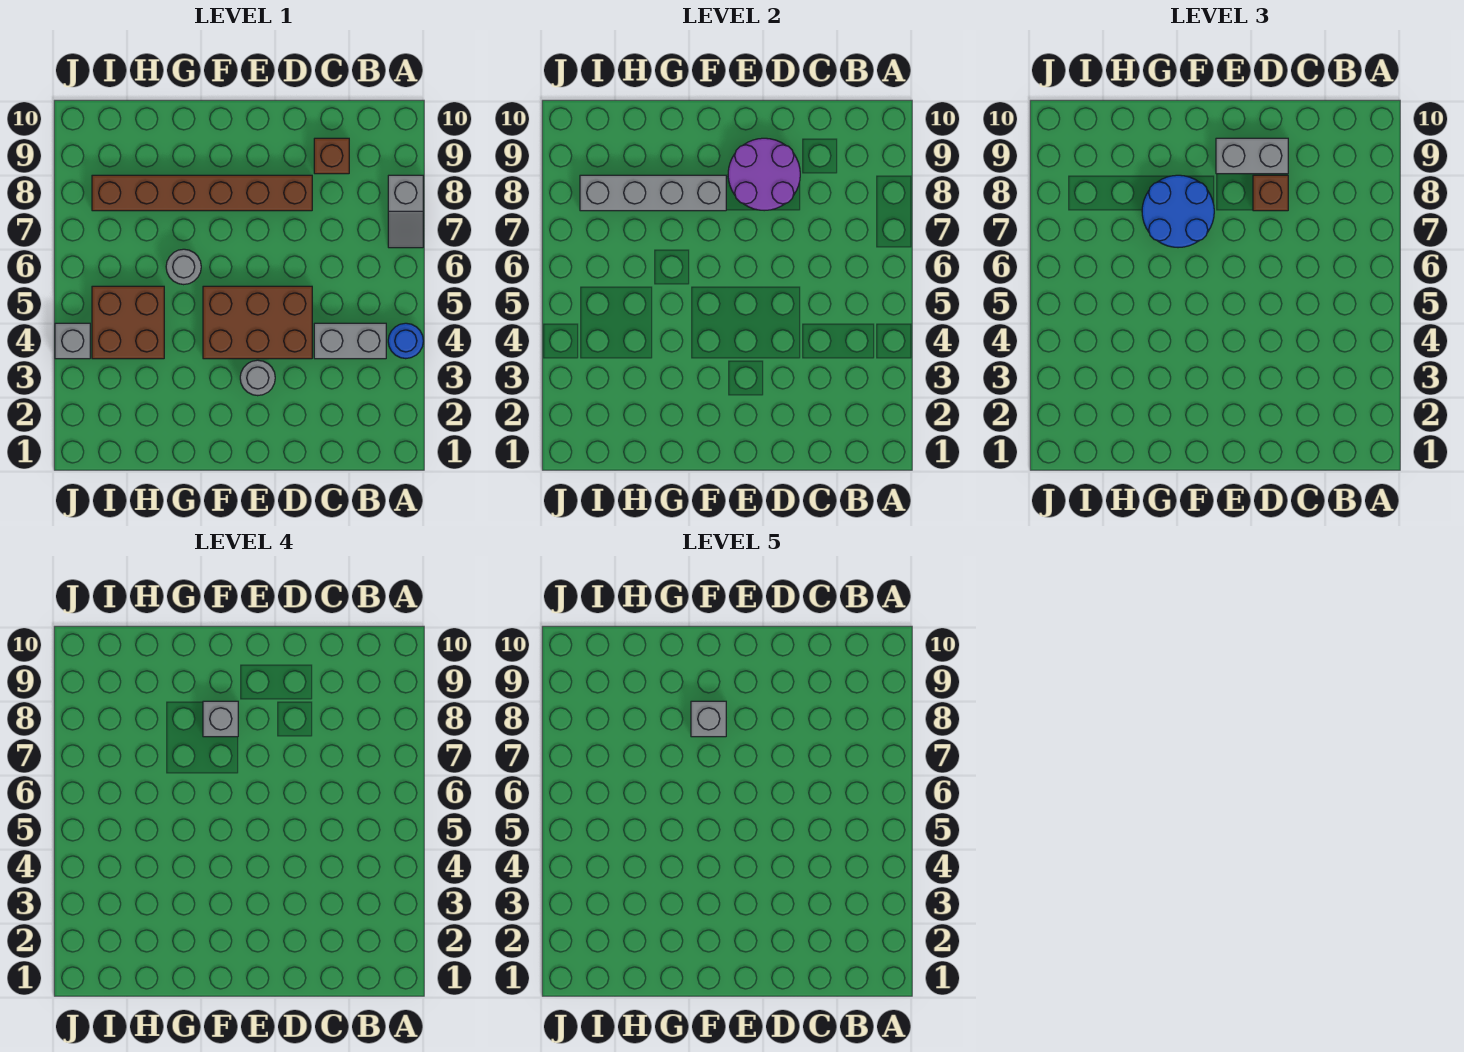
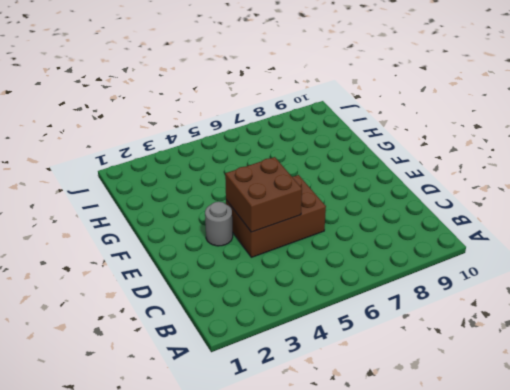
brown brick D4:E6 level 1 -> brown brick D4:F5 level 1
brown brick D4:E5 level 2 -> brown brick H4:I5 level 1
none -> blue round brick A4 level 1
none -> grey slope A7:A8 level 1 top 8
none -> grey brick B4:C4 level 1

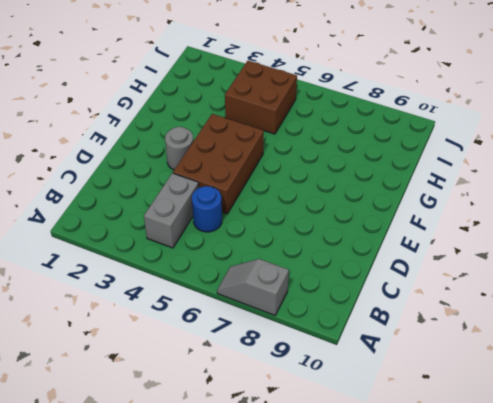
blue round brick C5 level 1 -> blue round brick A4 level 1
none -> brown brick C9 level 1
none -> brown brick D8:I8 level 1
none -> grey round brick G6 level 1

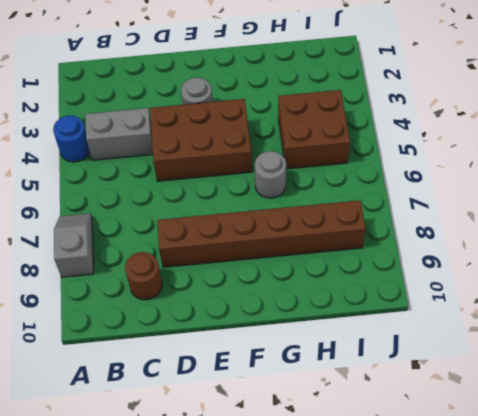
brown round brick C9 level 1 -> brown brick C9 level 1
none -> grey brick J4 level 1
none -> purple round brick D8:E9 level 2
none -> grey brick F8:I8 level 2

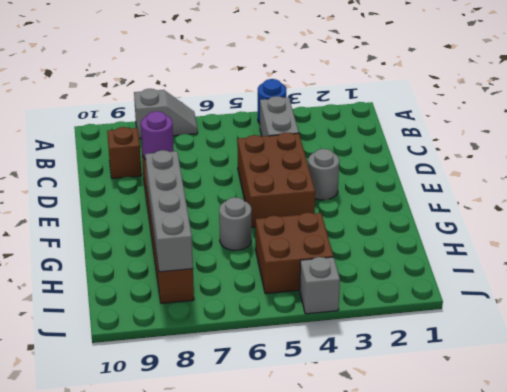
purple round brick D8 level 2 -> purple round brick D8:E9 level 2
none -> brown brick D8 level 3
none -> grey brick D9:E9 level 3
none -> blue round brick F7:G8 level 3

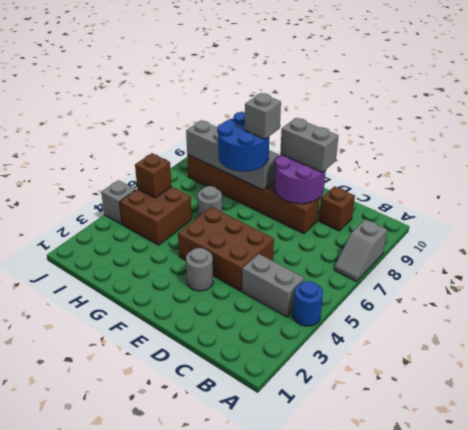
brown brick I5 level 2 -> brown brick D8 level 3
none -> grey brick F8 level 5

